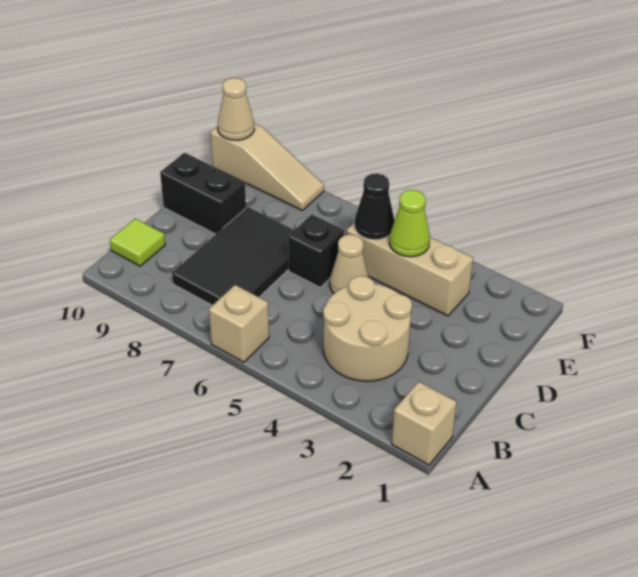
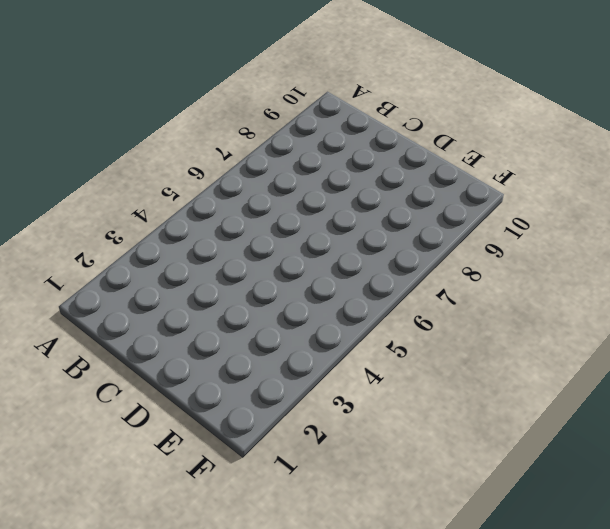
none -> tan brick A1 level 1
none -> tan brick A6 level 1
none -> tan round brick B3:C4 level 1

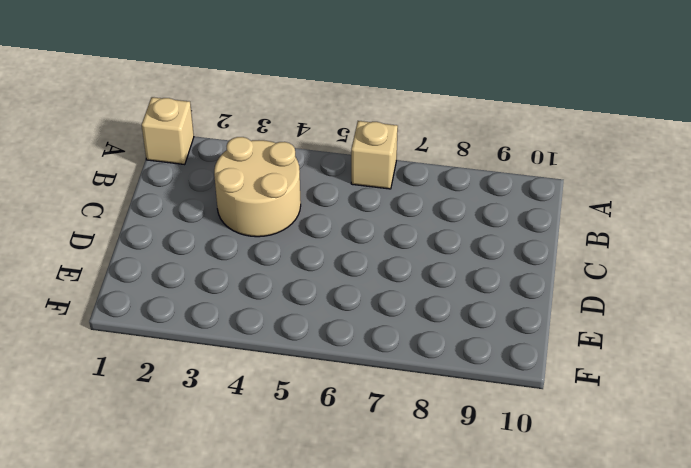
none -> black tile B7:D8 level 1
none -> lime tile B10 level 1
none -> tan cone D5 level 1

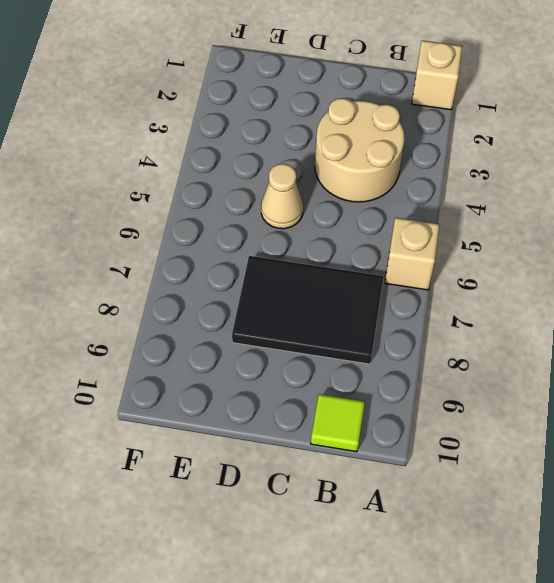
none -> black brick D6 level 1
none -> black brick D9:D10 level 1
none -> tan brick E3:E5 level 1

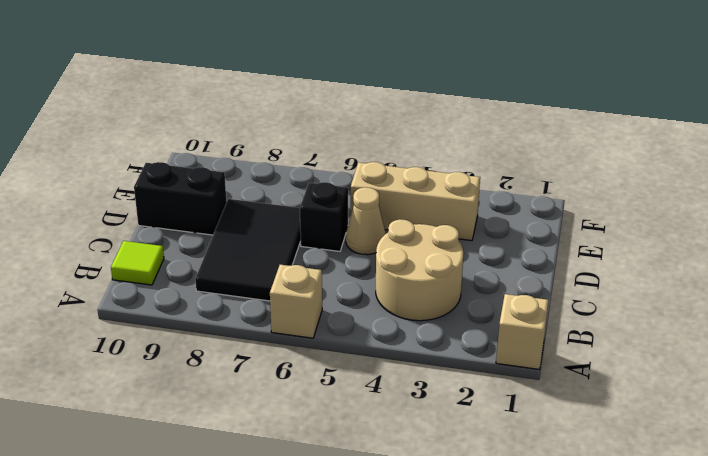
none -> tan slope F8:F10 level 1 top 10
none -> lime cone E4 level 2
none -> black cone E5 level 2

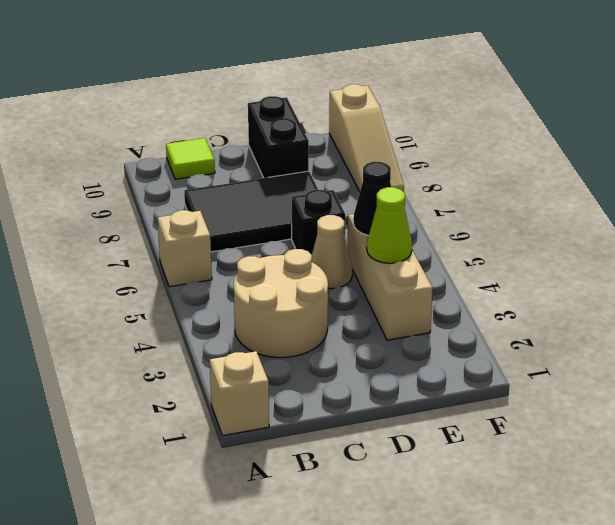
none -> tan cone F10 level 2

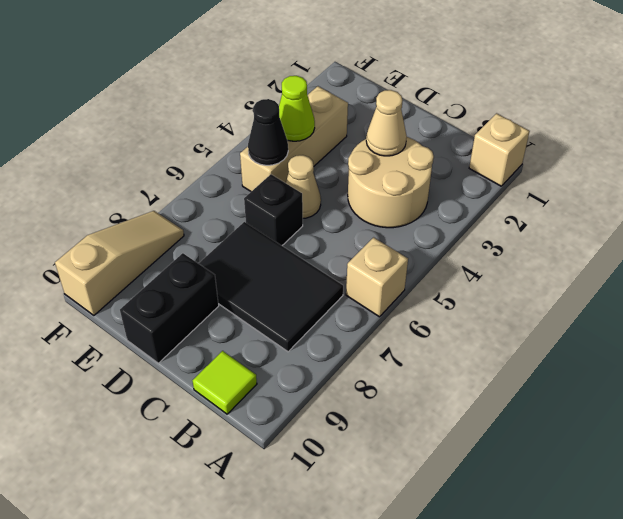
tan cone C3 level 2 -> tan cone F10 level 2

